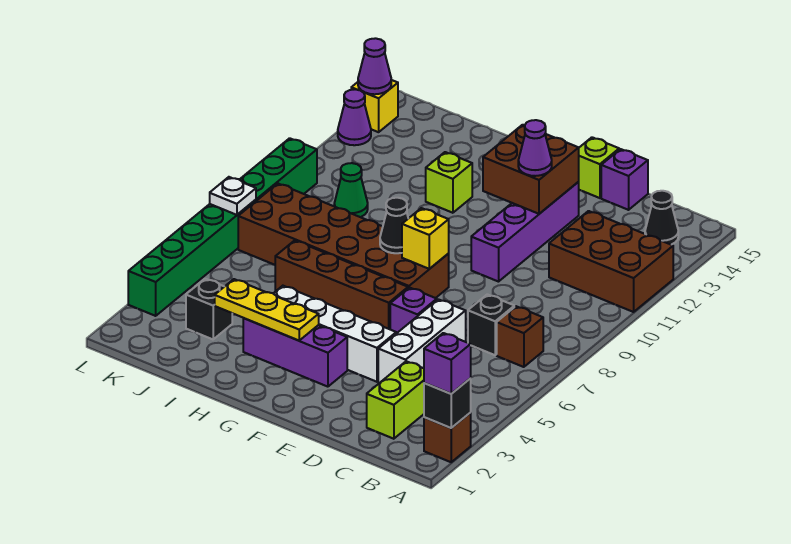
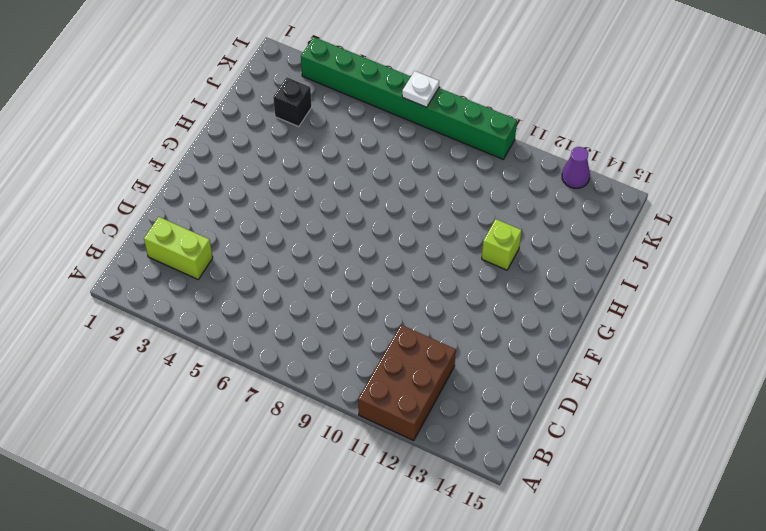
none -> brown brick A2 level 1
none -> brown brick B7 level 1
none -> black cone B14 level 1
none -> black brick C7 level 1

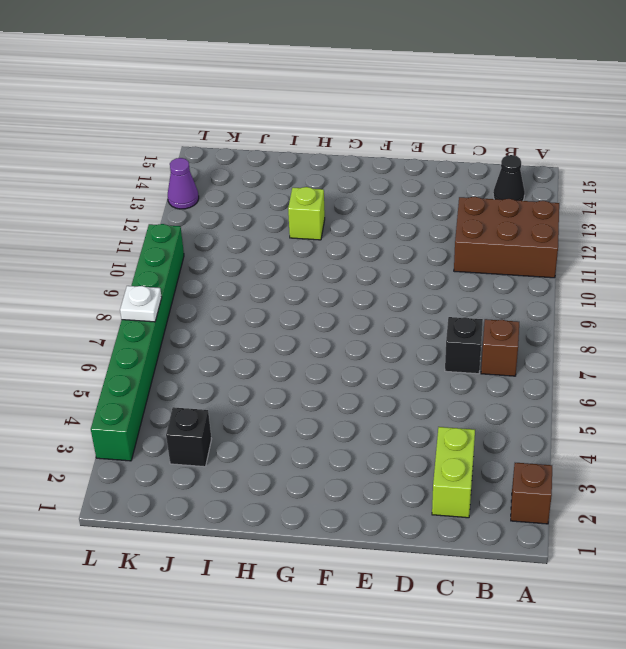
none -> white brick D4:D6 level 1
none -> purple brick D15 level 1
none -> white brick E4:H4 level 1
none -> purple brick E6 level 1

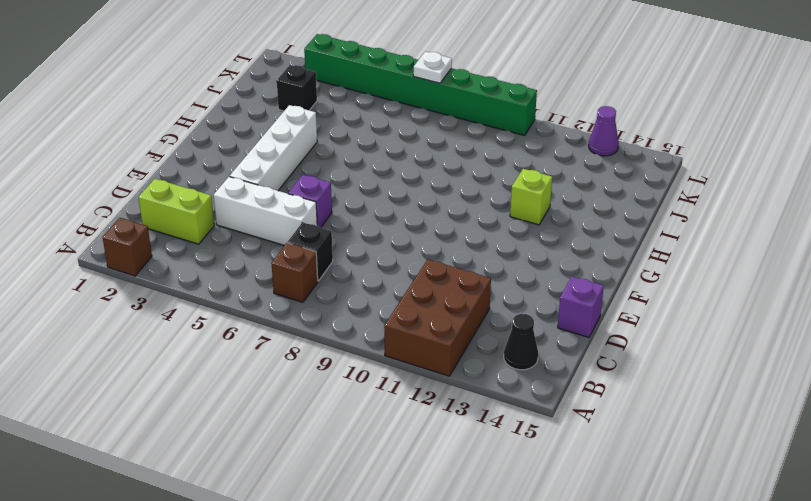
none -> purple brick E10:E13 level 1
none -> lime brick E15 level 1
none -> purple brick F3:H3 level 1
none -> brown brick F6:I6 level 1

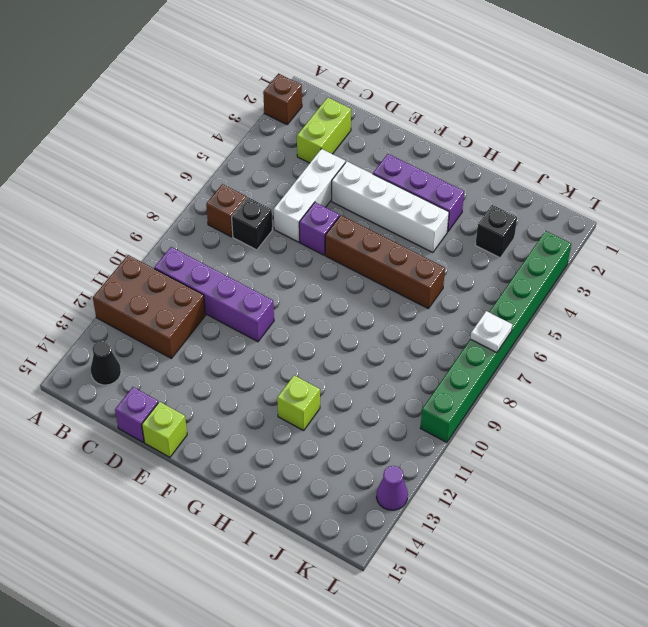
purple brick B10:E10 level 1 -> purple brick E10:E13 level 1
none -> brown brick F7:K8 level 1
none -> green cone J10 level 1
none -> yellow brick L14 level 1
none -> black brick A2 level 2

